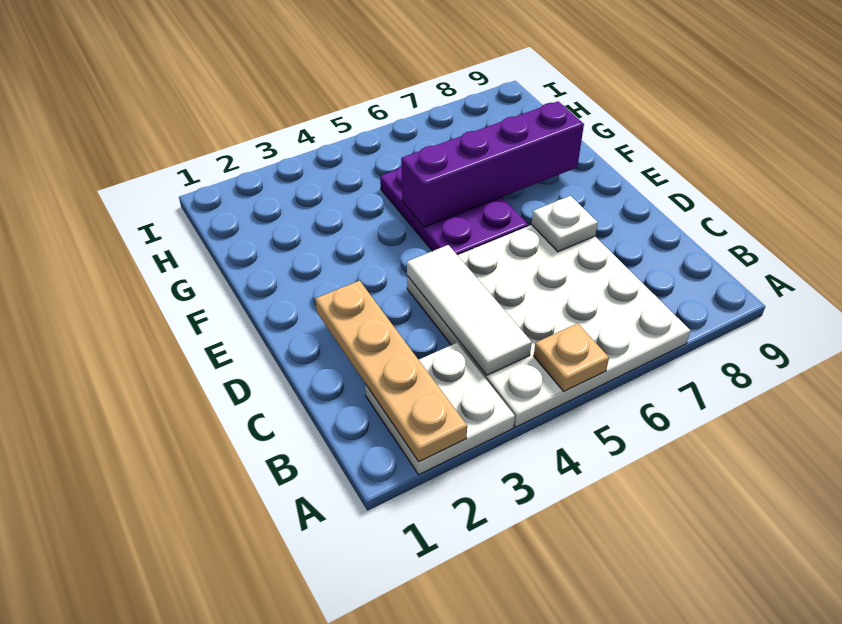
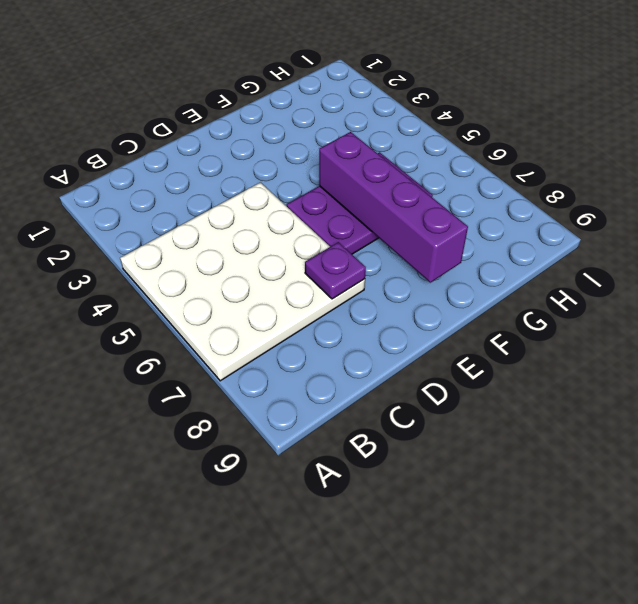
purple plate D7 level 2 -> white plate D7 level 2
none -> white plate A2:B3 level 1
none -> tan plate A2:D2 level 2

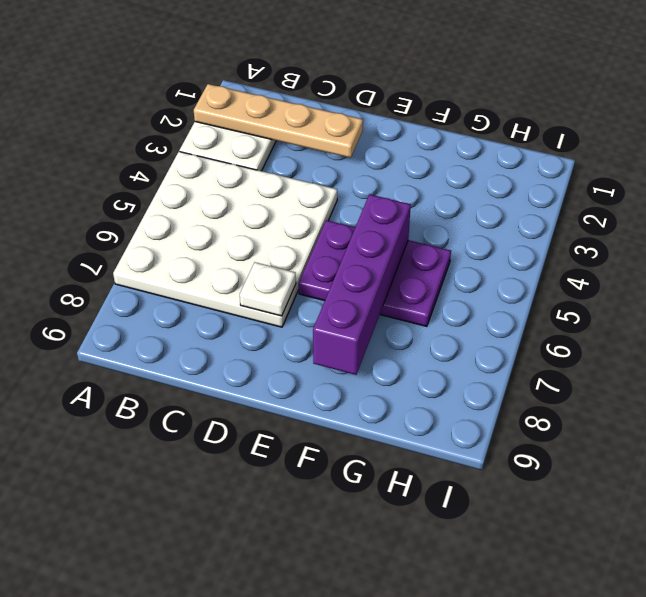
none -> tan plate A5 level 2
none -> white tile B4:D4 level 2

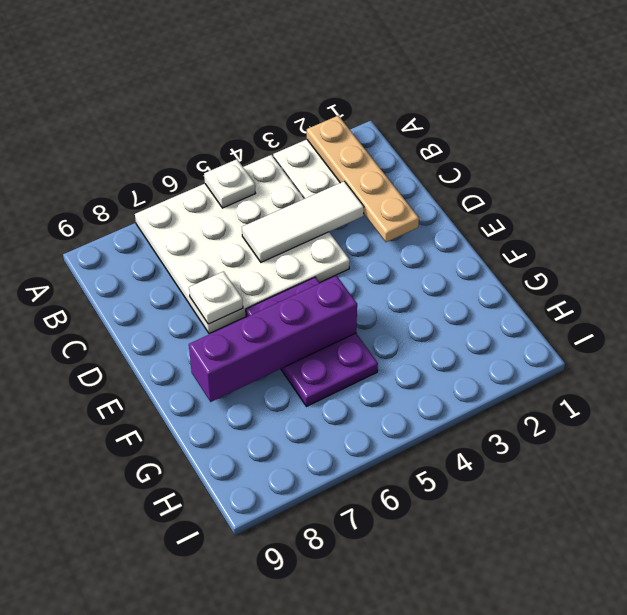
white plate A5 level 2 -> tan plate A5 level 2
white tile C3:C5 level 2 -> white tile B4:D4 level 2

